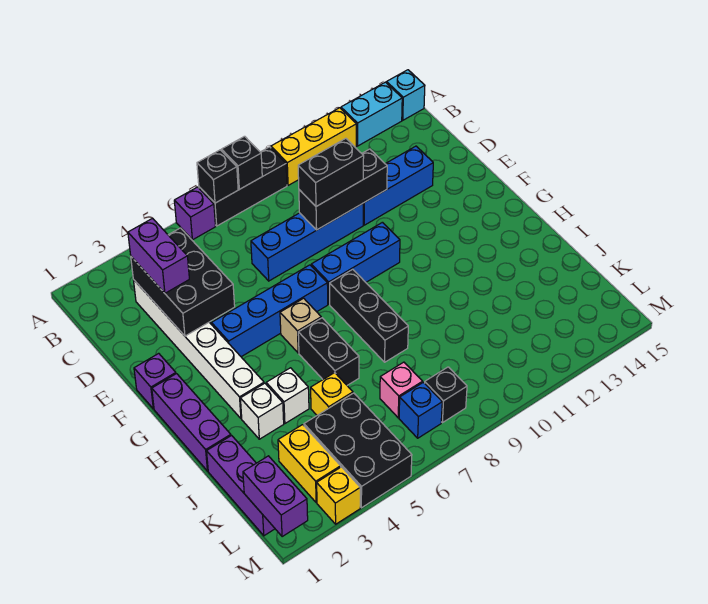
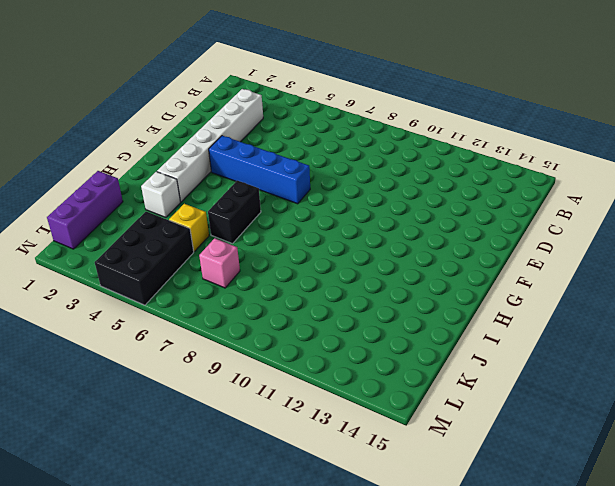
none -> purple brick A6 level 1
none -> black brick A7:A9 level 1
none -> yellow brick A10:A12 level 1
none -> cyan brick A13:A14 level 1

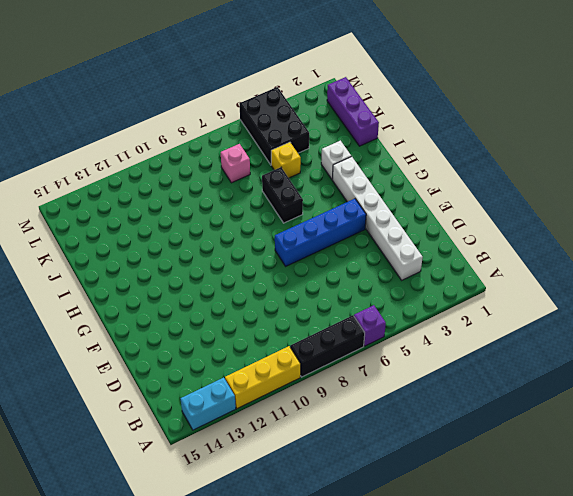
none -> cyan brick A15 level 1
none -> blue brick D7:D10 level 1
none -> blue brick D11:D13 level 1
none -> purple brick F1 level 1

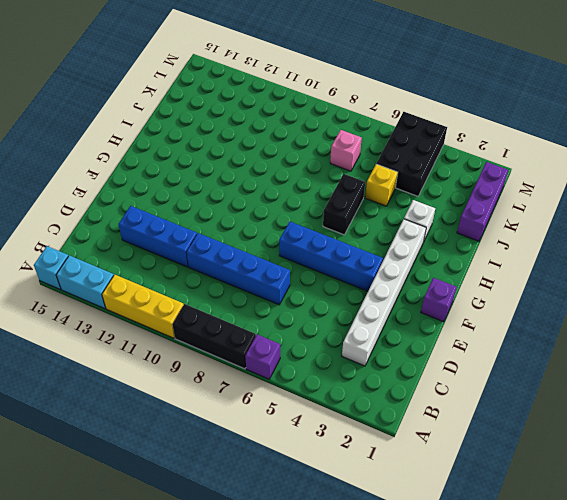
none -> blue brick F8:F10 level 1
none -> purple brick G1:I1 level 1
none -> tan brick G6 level 1
none -> black brick G8:I8 level 1

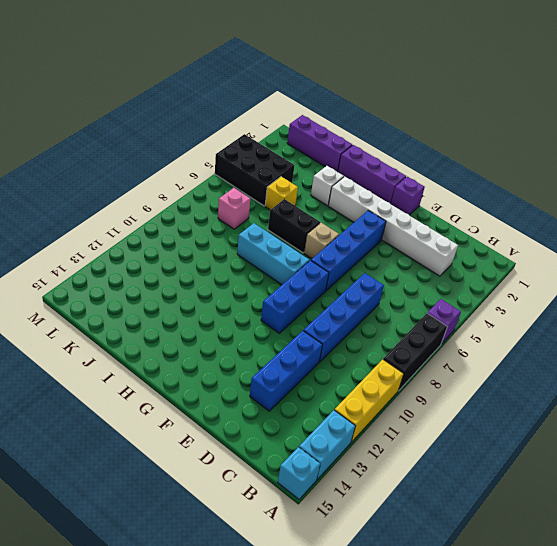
cyan brick G8:I8 level 1 -> black brick G8:I8 level 1
none -> white brick I4 level 1
none -> yellow brick K3:L3 level 1
none -> blue brick L7 level 1
none -> black brick L8 level 1

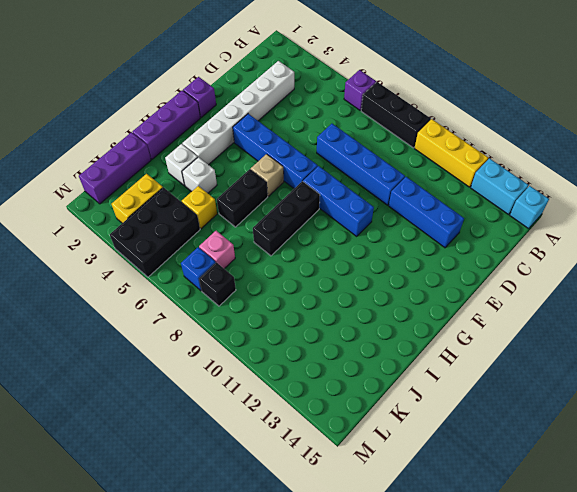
none -> yellow brick M3 level 1
none -> black brick A7 level 2
none -> black brick A8 level 2
none -> black brick C3:E4 level 2

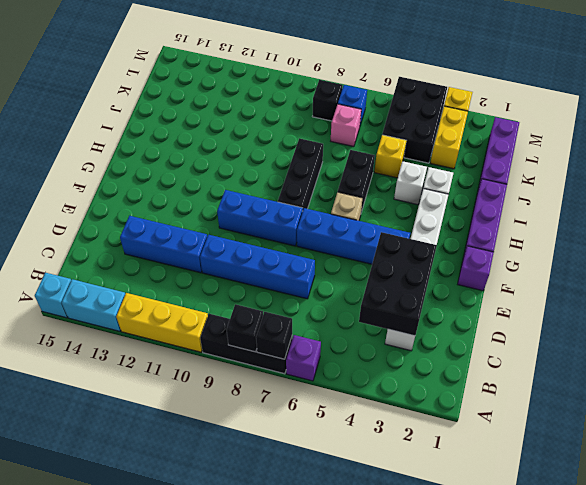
none -> black brick D9:D11 level 2
none -> purple brick L1:M1 level 2
none -> purple brick C3:D3 level 3
none -> black brick D9:D10 level 3

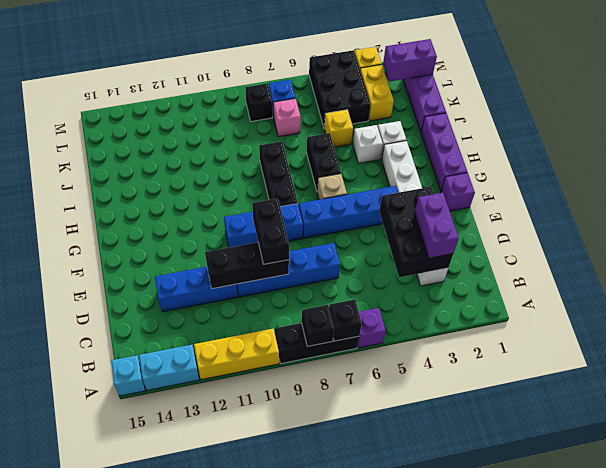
black brick D9:E9 level 3 -> black brick D9:D10 level 3
purple brick L1:L2 level 2 -> purple brick L1:M1 level 2

